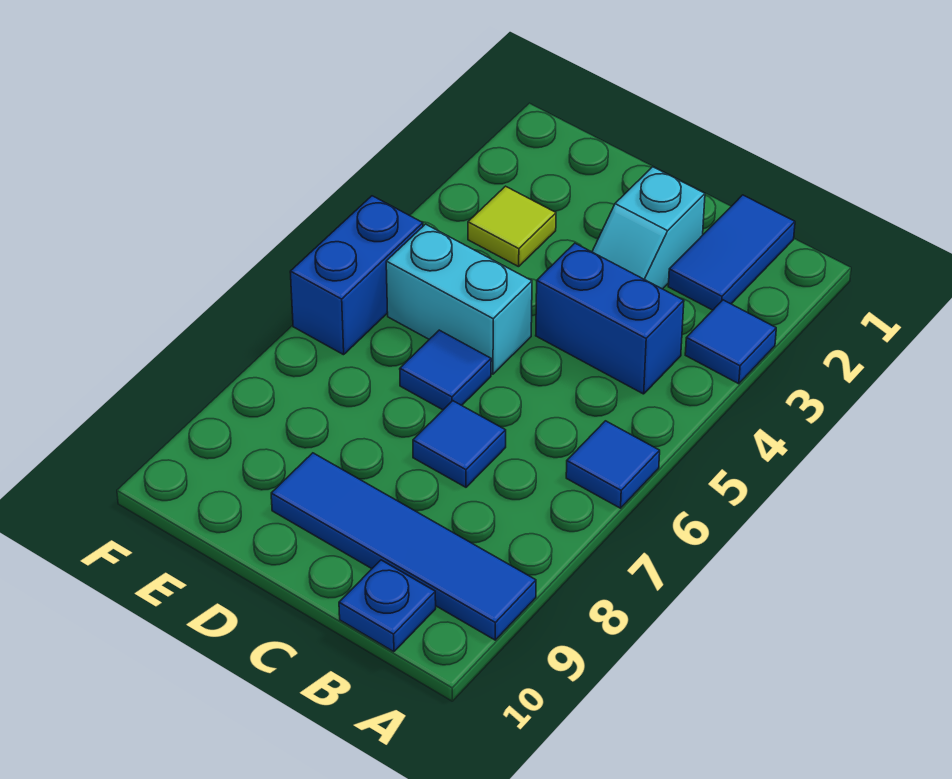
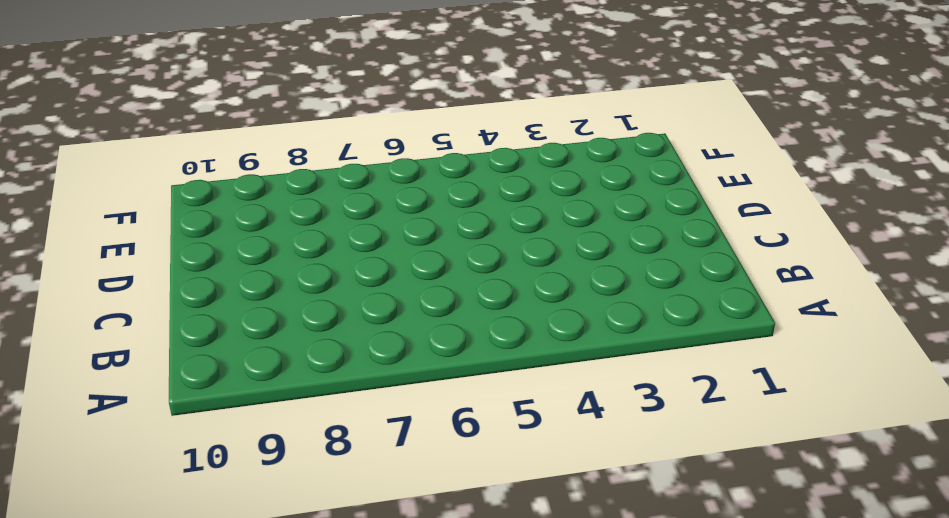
none -> blue tile A3 level 1
none -> blue tile A6 level 1
none -> blue tile A9:D9 level 1

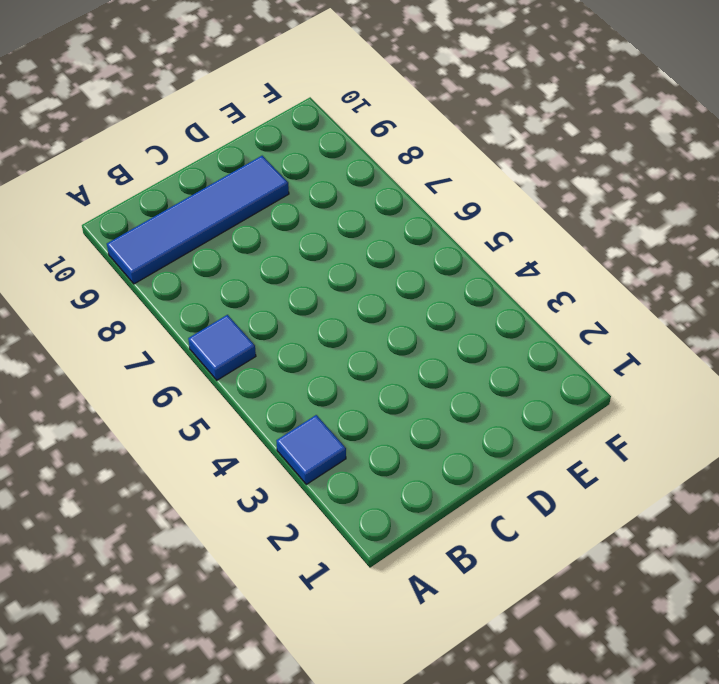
none -> blue tile B1:B2 level 1
none -> blue brick B4:C4 level 1
none -> blue plate B10 level 1

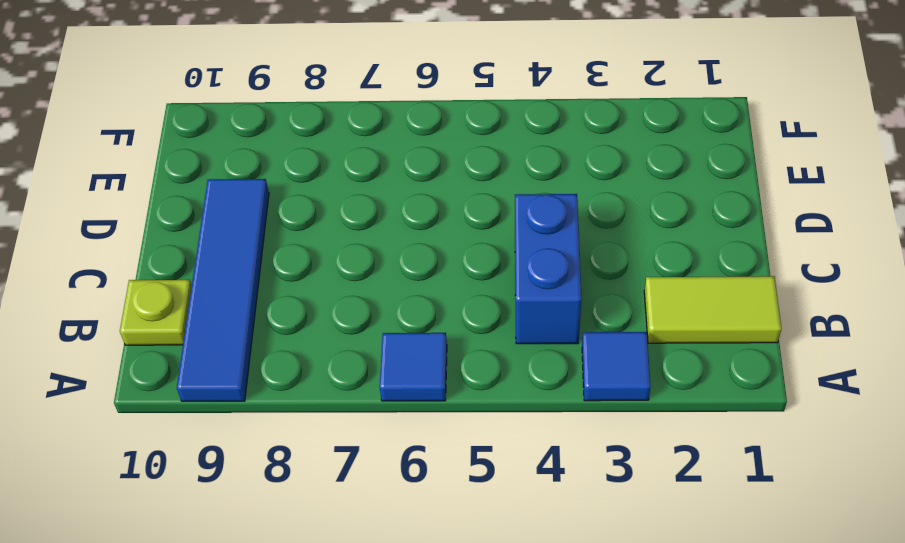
lime tile B1:B2 level 1 -> blue tile B1:B2 level 1
lime plate B10 level 1 -> blue plate B10 level 1
none -> cyan slope C2:C3 level 1 top 2
none -> blue tile C7 level 1
none -> cyan brick D5:E5 level 1

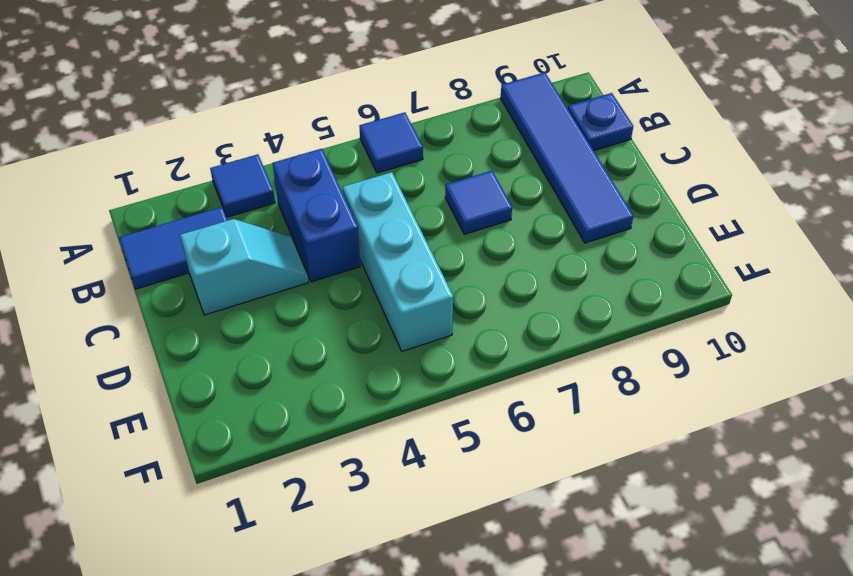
cyan brick C5:E5 level 1 -> cyan brick D5:E5 level 1
none -> blue tile D6 level 1
none -> lime tile E3 level 1
none -> blue brick F5:F6 level 1

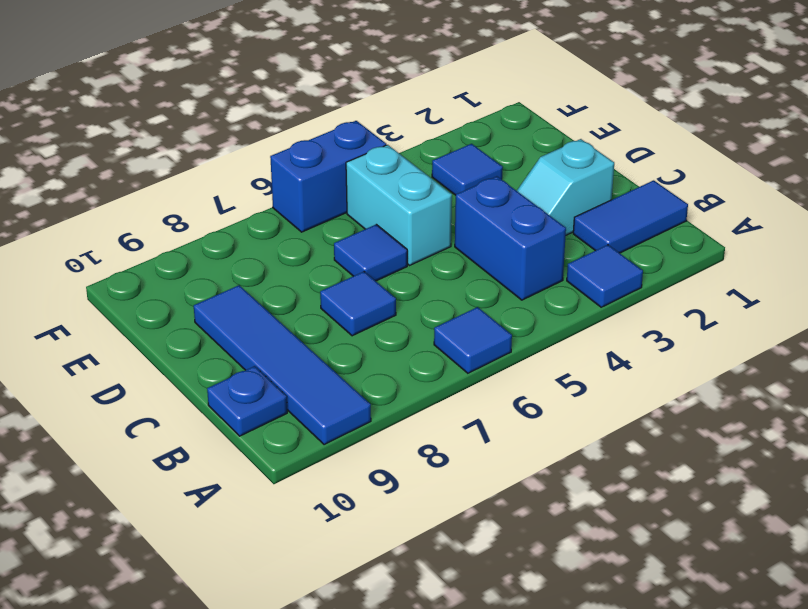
blue tile E3 level 1 -> lime tile E3 level 1

